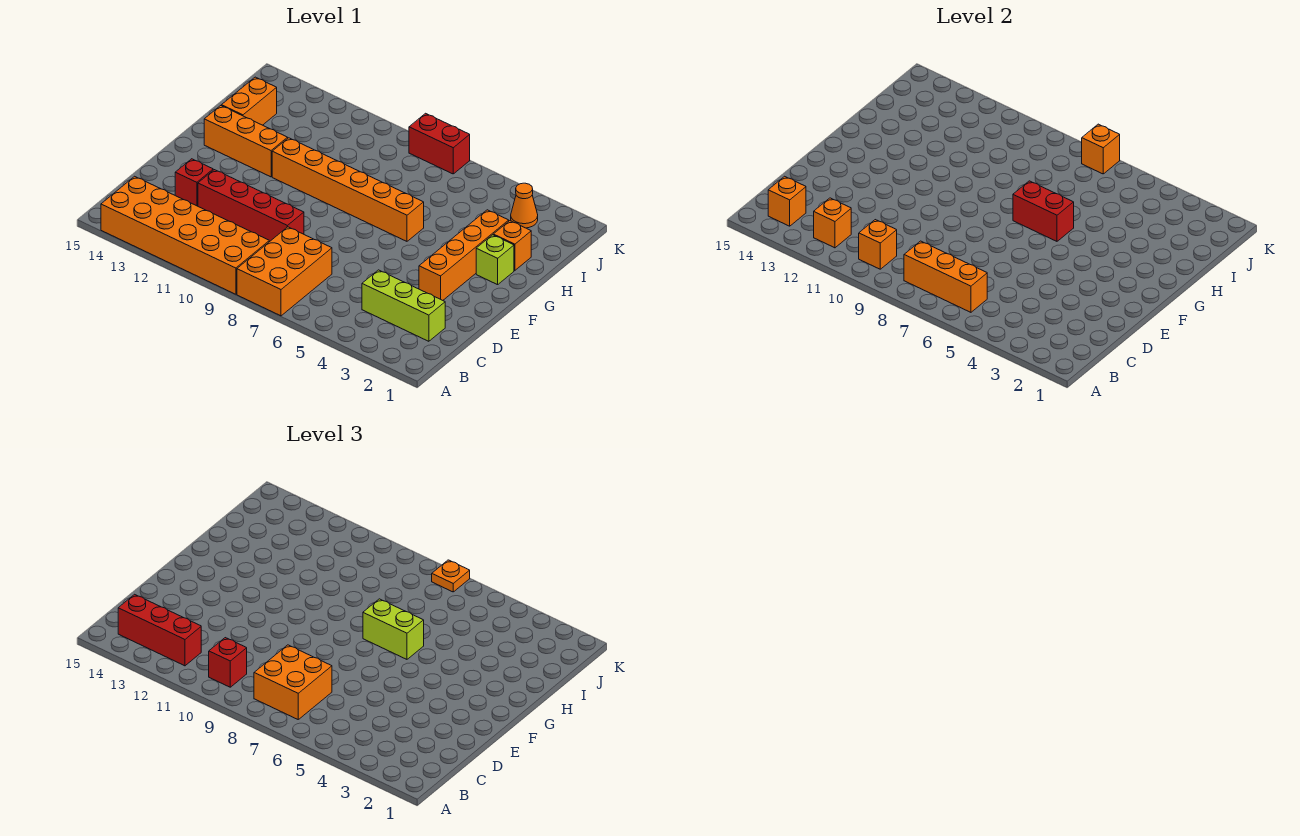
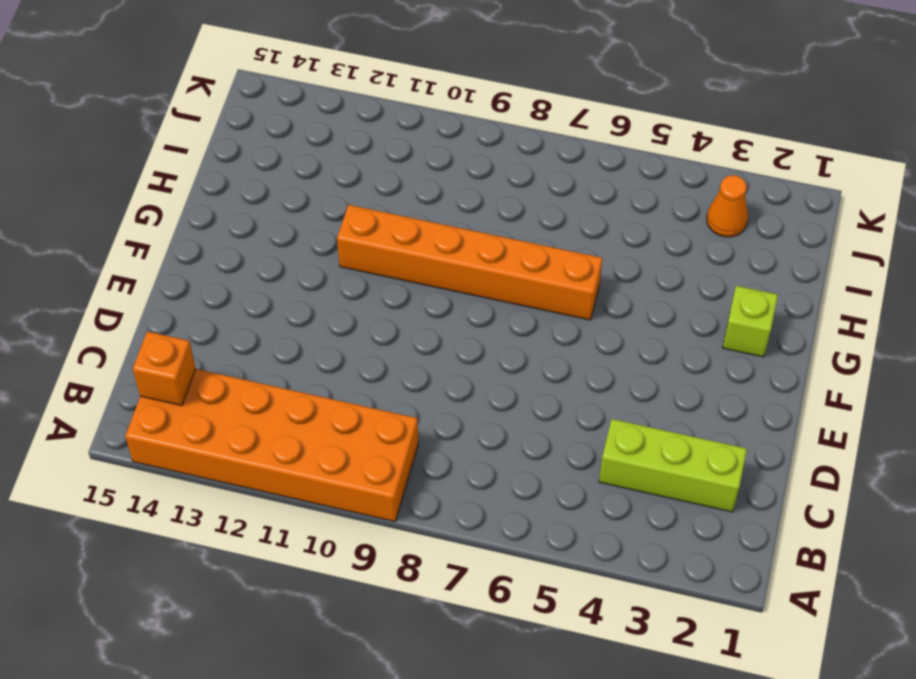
none -> orange brick A7:C8 level 1
none -> red brick D9:D12 level 1
none -> red brick D13 level 1

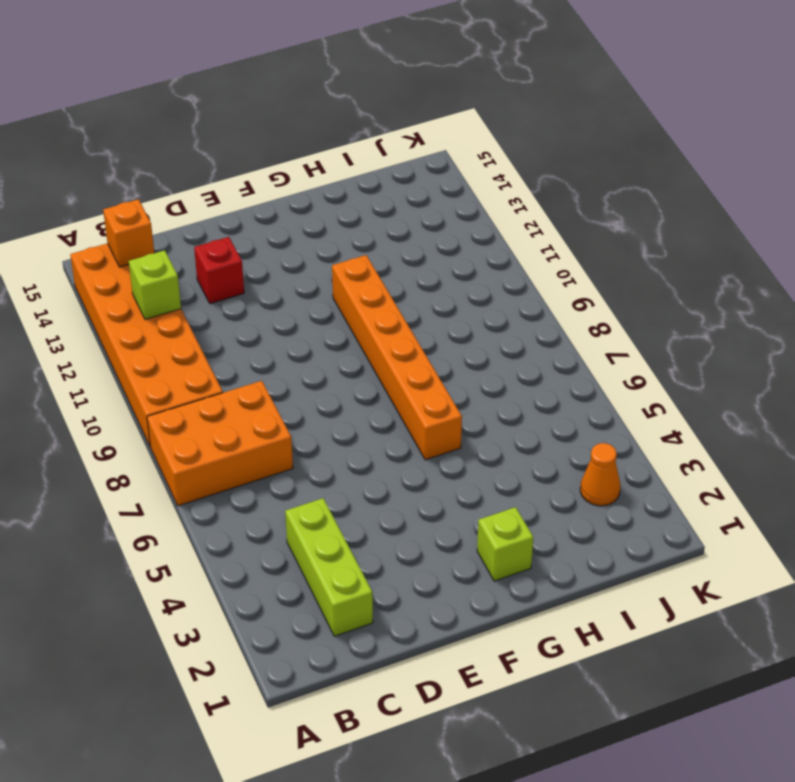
lime brick B12 level 2 -> orange brick B12 level 2
none -> red brick D9:D12 level 1
none -> orange brick E3:H3 level 1
none -> orange brick G12:G14 level 1

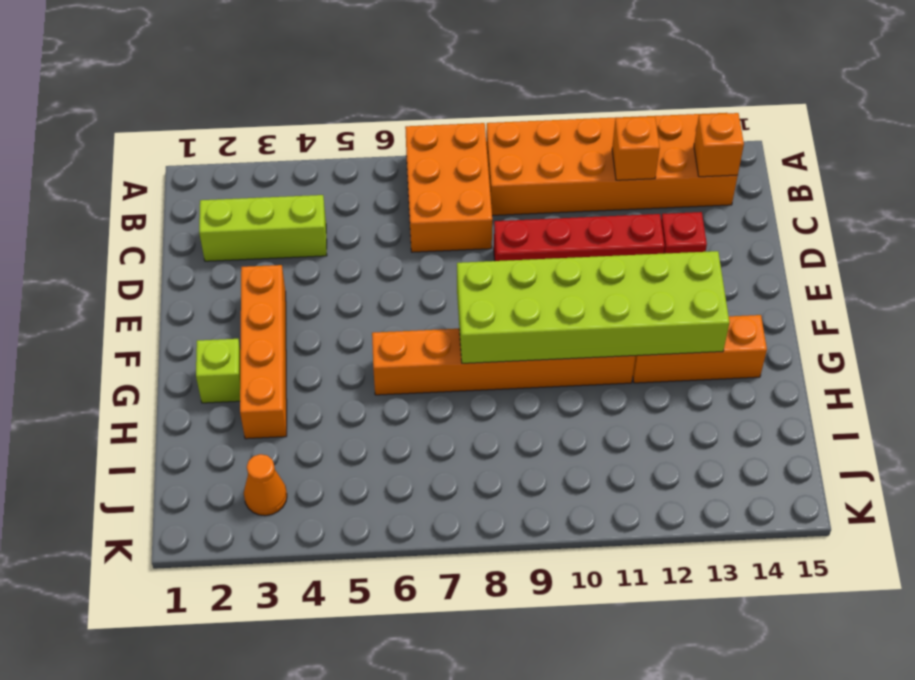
lime brick F8:G13 level 2 -> none
none -> orange brick H2 level 1
none -> orange brick H14:I14 level 1
none -> red brick K7:K8 level 1

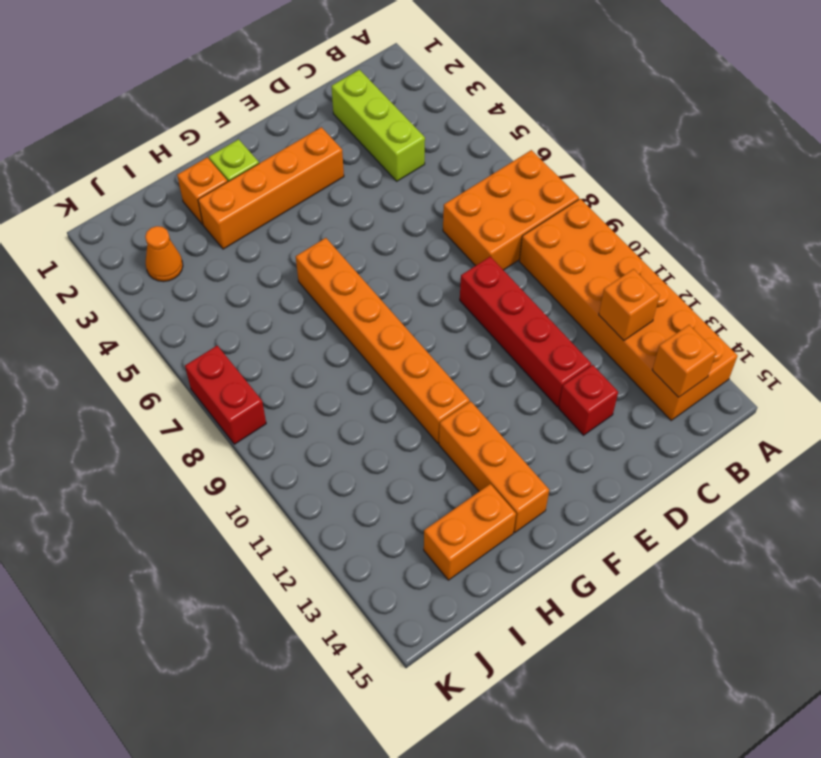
none -> orange brick B6:B8 level 2
none -> orange brick B10 level 2
none -> red brick G6:G7 level 2

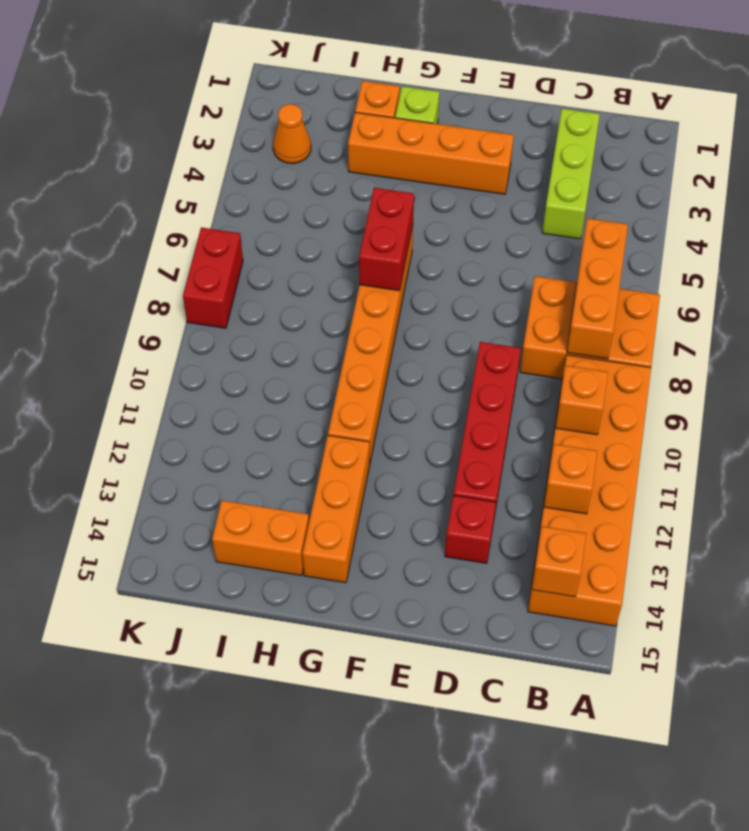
none -> orange brick K7 level 2
none -> orange brick B7:C8 level 3
none -> red brick B10 level 3

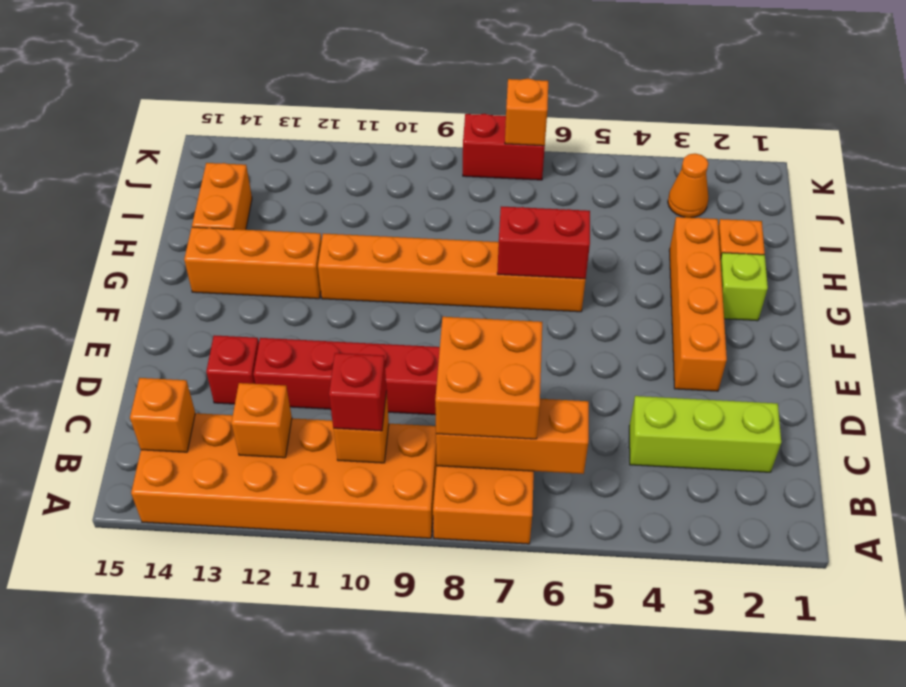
none -> red brick B12:B14 level 3
none -> lime brick G6:G7 level 3
none -> orange plate K7 level 3

